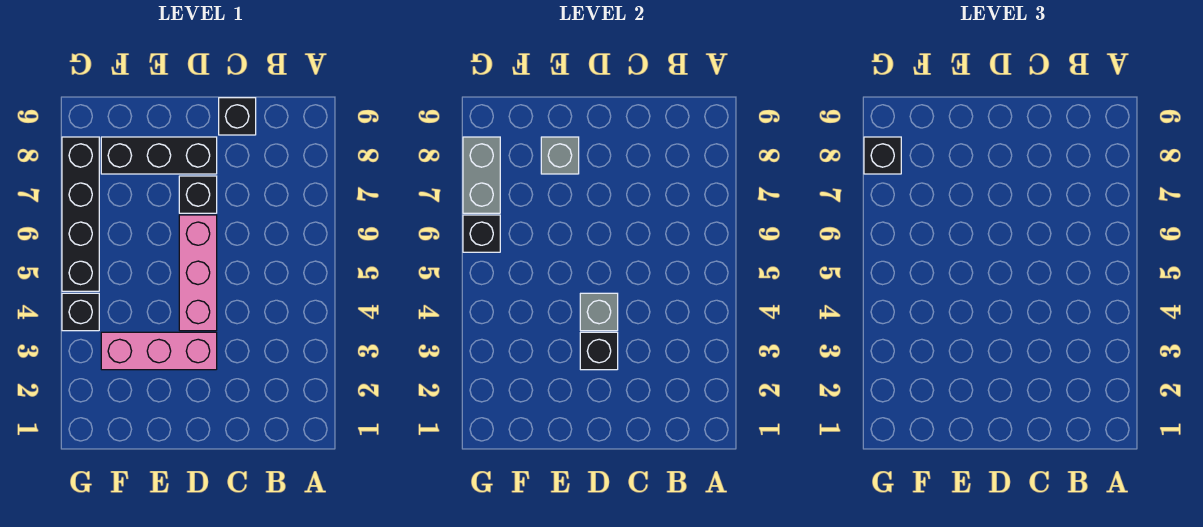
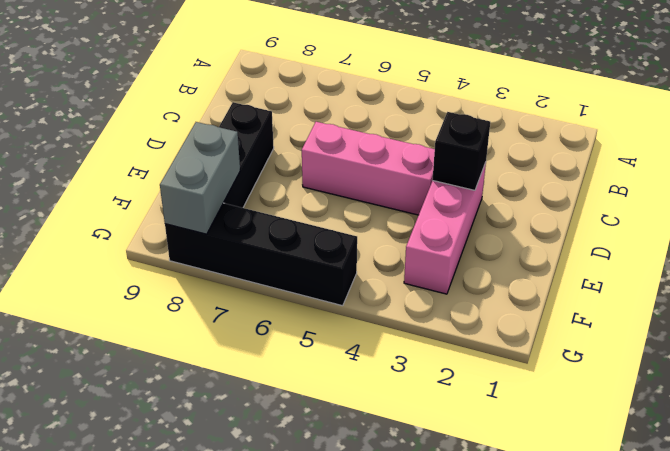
grey brick F8:G8 level 2 -> grey brick G7:G8 level 2
none -> black brick C9 level 1
none -> black brick D7 level 1
none -> black brick G4 level 1

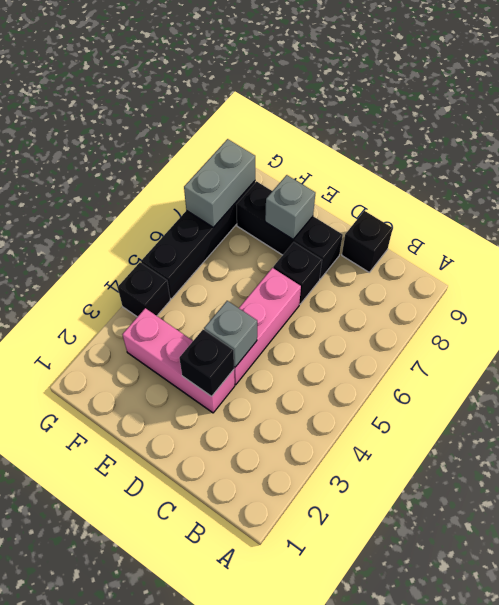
none -> black brick G6 level 2
none -> black brick G8 level 3

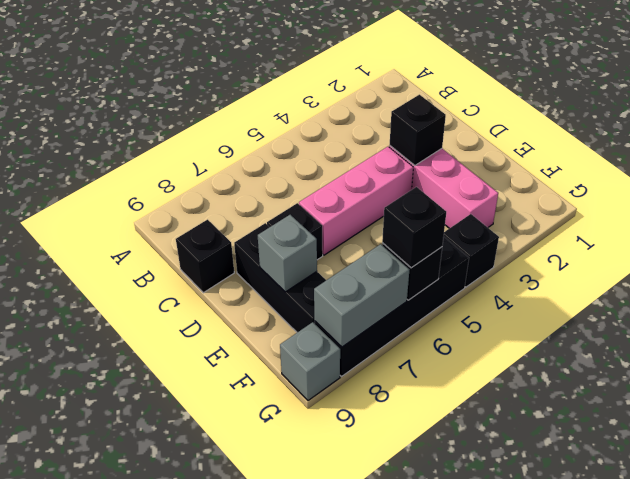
black brick G6 level 3 -> black brick G8 level 3
grey brick G9 level 1 -> grey brick D4 level 2

